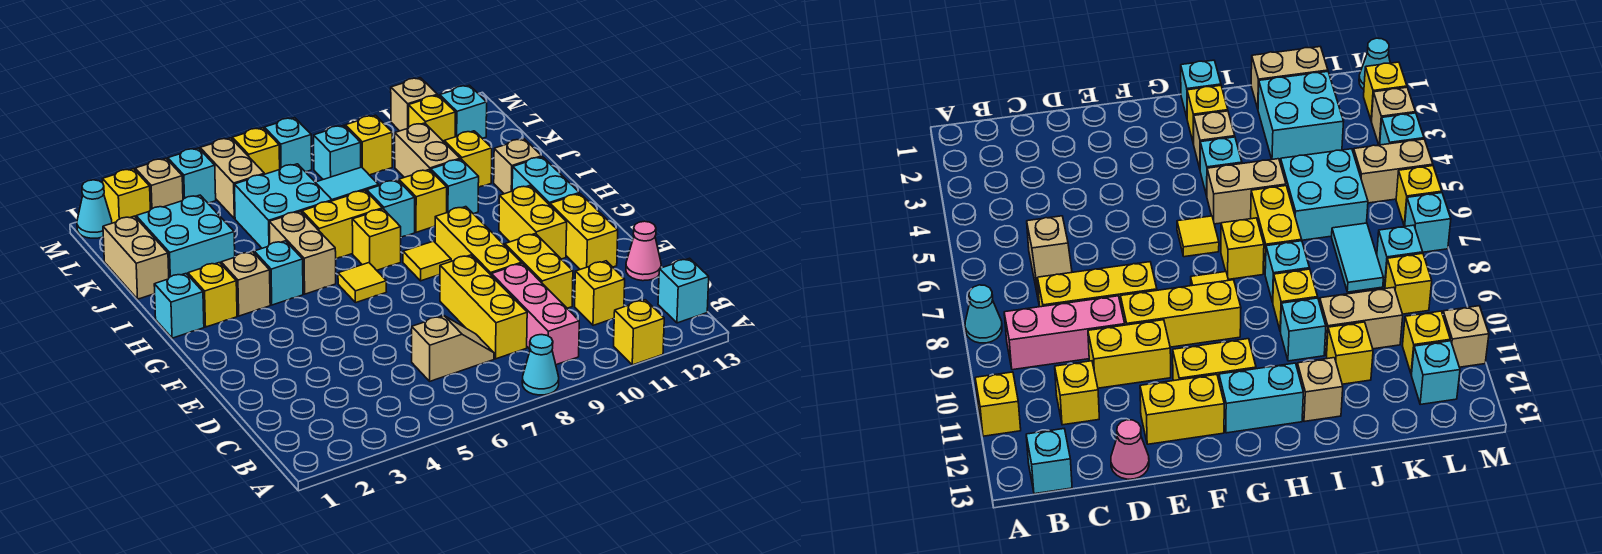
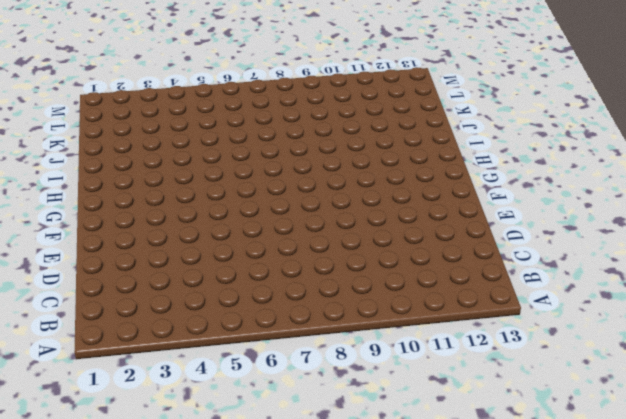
none -> cyan cone A8 level 1
none -> yellow brick A11 level 1
none -> pink brick B9:D9 level 1
none -> cyan brick B13 level 1

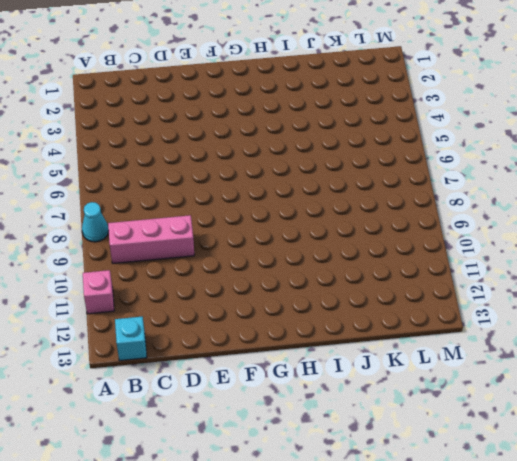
pink brick A11 level 1 -> yellow brick A11 level 1
none -> tan slope C6:C7 level 1 top 6
none -> yellow brick C8:E8 level 1
none -> yellow brick C11 level 1
none -> yellow brick D10:E10 level 1

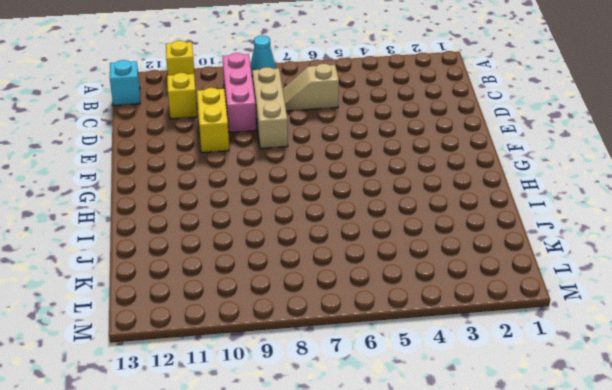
tan brick C8:E8 level 1 -> yellow brick C8:E8 level 1
none -> pink cone D13 level 1
none -> yellow brick E9:G9 level 1
none -> yellow brick E12:F12 level 1
none -> yellow brick F11:G11 level 1

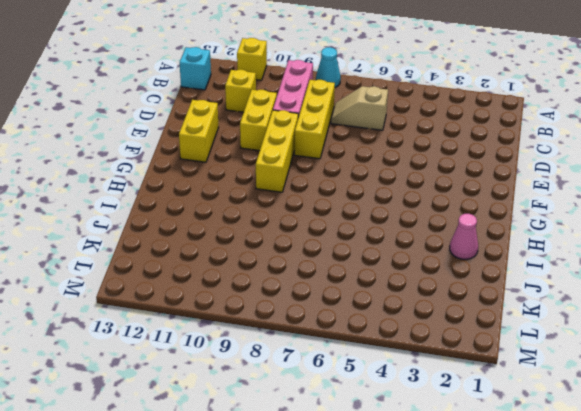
pink cone I2 level 1 -> pink cone D13 level 1
none -> yellow brick F11:G11 level 1
none -> yellow tile G6 level 1
none -> yellow tile G8 level 1
none -> cyan brick G12:H12 level 1

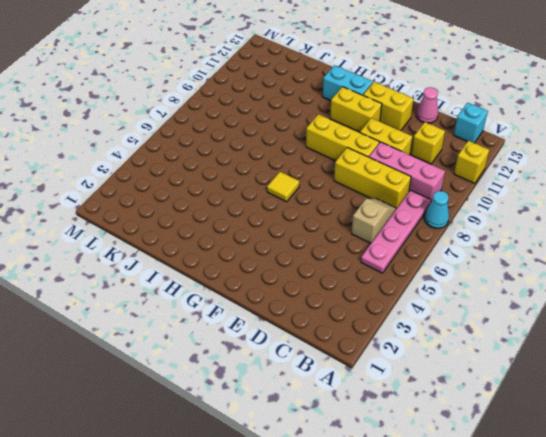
pink plate B5:B8 level 1 -> none
none -> yellow tile G8 level 1
none -> cyan brick H1 level 1
none -> yellow brick H2 level 1
none -> tan brick H3 level 1

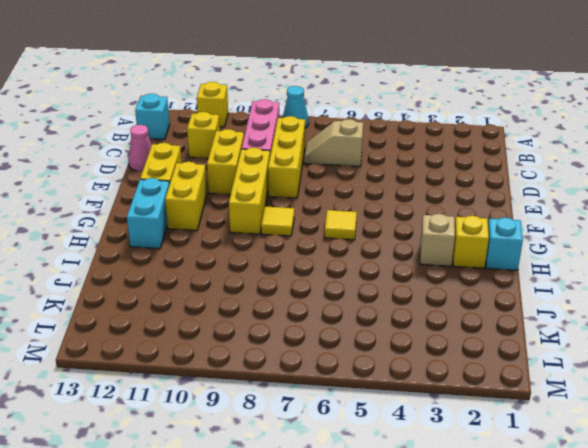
none -> cyan brick H4 level 1
none -> tan brick H5:I5 level 1
none -> yellow brick H7 level 1
none -> yellow brick I6:I7 level 1

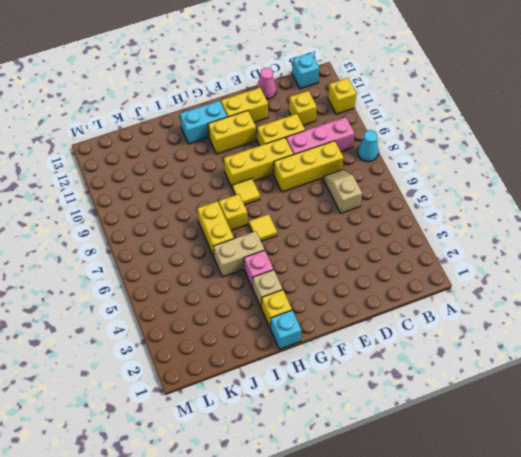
pink brick H4 level 1 -> cyan brick H4 level 1
none -> cyan brick I8 level 1
none -> yellow brick I9 level 1
none -> cyan brick I10 level 1
none -> tan brick I12 level 1

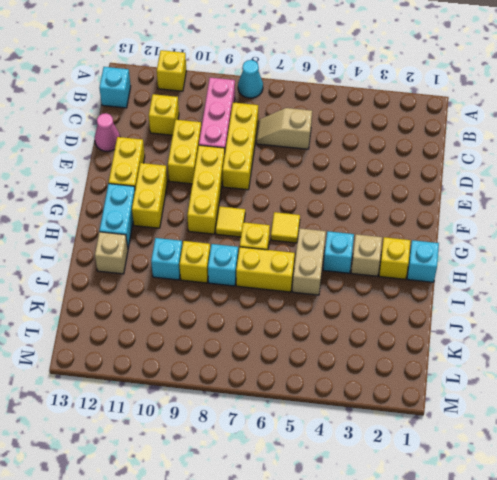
none -> tan brick J1:K1 level 1
none -> cyan brick J2:K3 level 1
none -> cyan brick J5:K6 level 1
none -> tan brick J10:K10 level 1

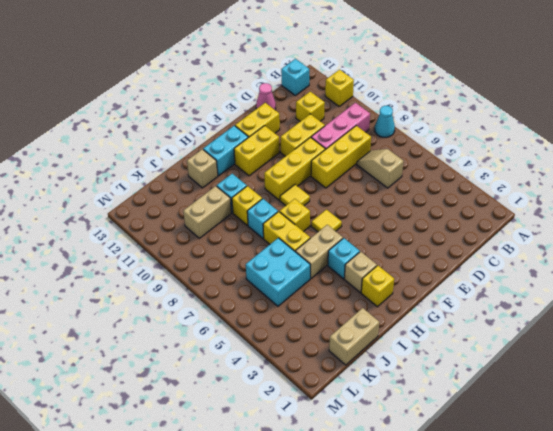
none -> cyan brick H1 level 1
none -> cyan brick J2:K3 level 1
none -> yellow brick J11 level 1
none -> cyan tile K7:K8 level 1

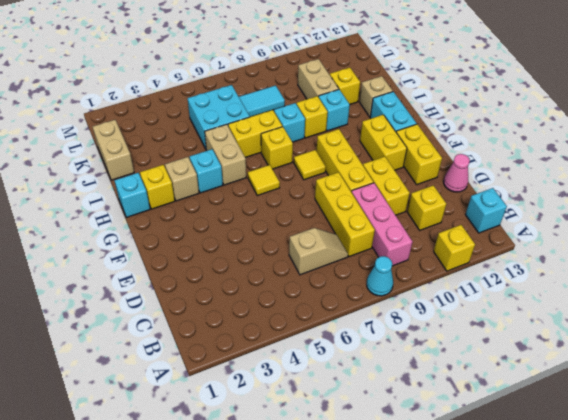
none -> cyan brick J2:K3 level 1
none -> tan brick L5:M5 level 1
none -> cyan brick L8 level 1
none -> yellow brick L9 level 1

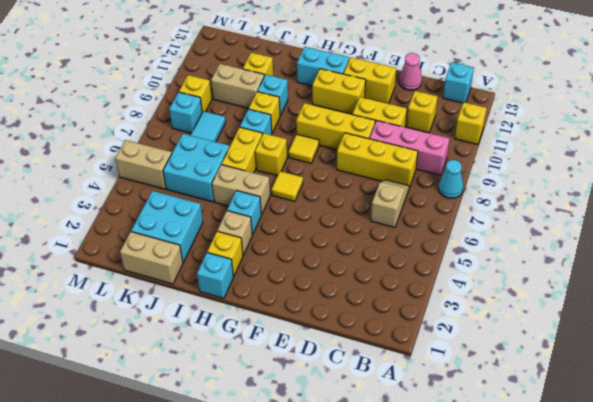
none -> tan brick I12 level 1
none -> yellow brick L11 level 1
none -> cyan brick L12 level 1
none -> cyan cone M1 level 1

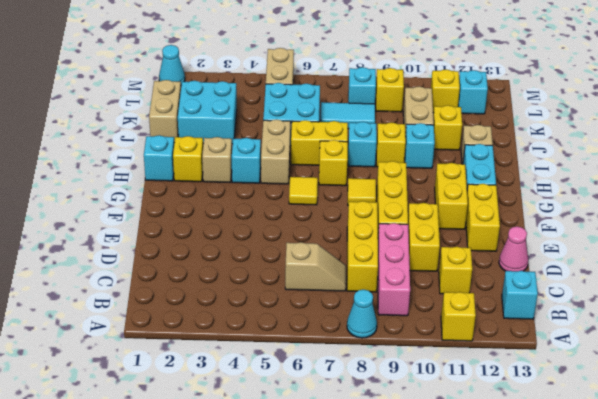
none -> yellow brick M2 level 1
none -> tan brick M3 level 1
none -> cyan brick M4 level 1
none -> yellow brick M6 level 1

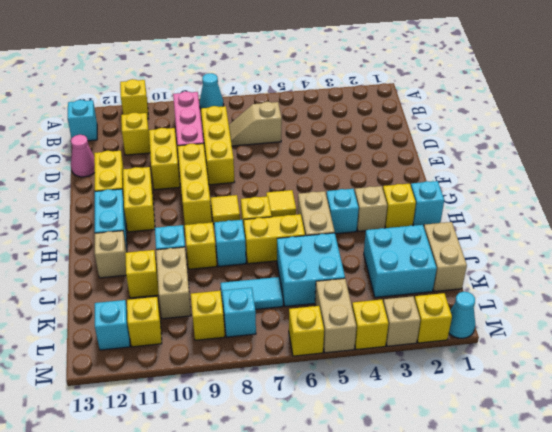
yellow brick M4 level 1 -> cyan brick M4 level 1
none -> cyan brick M7 level 1
none -> tan brick M11 level 1

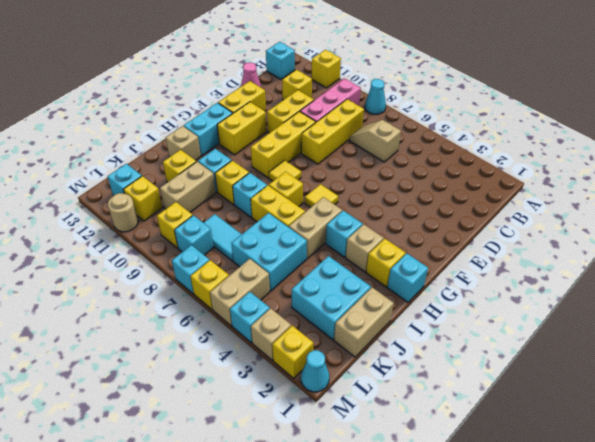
tan round brick M11 level 1 -> tan brick M11 level 1

